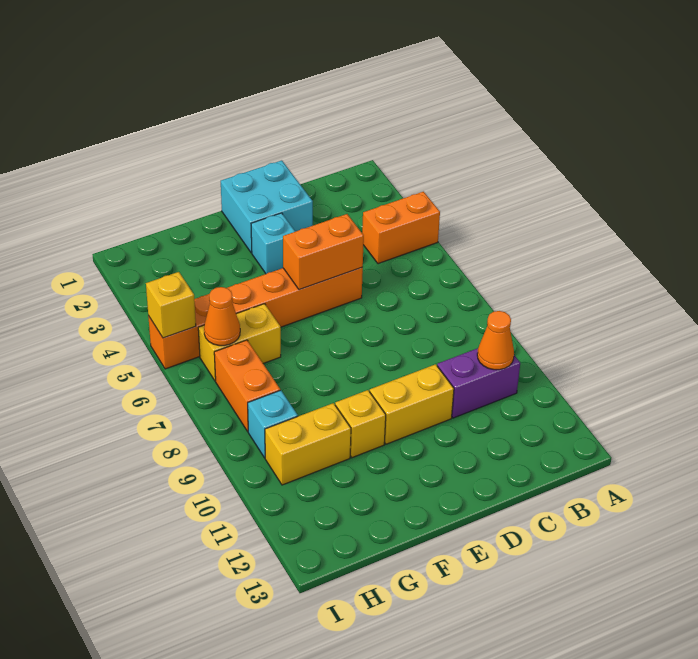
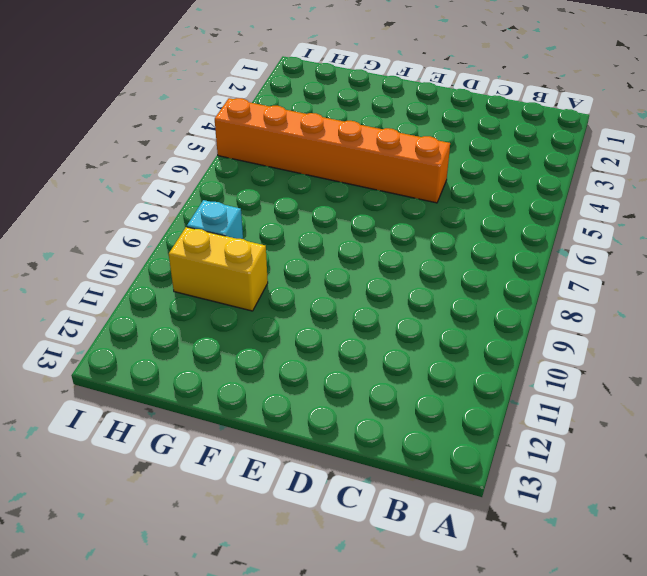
none -> orange brick A4:B4 level 1
none -> purple brick B10:C10 level 1
none -> cyan brick D1:E2 level 1

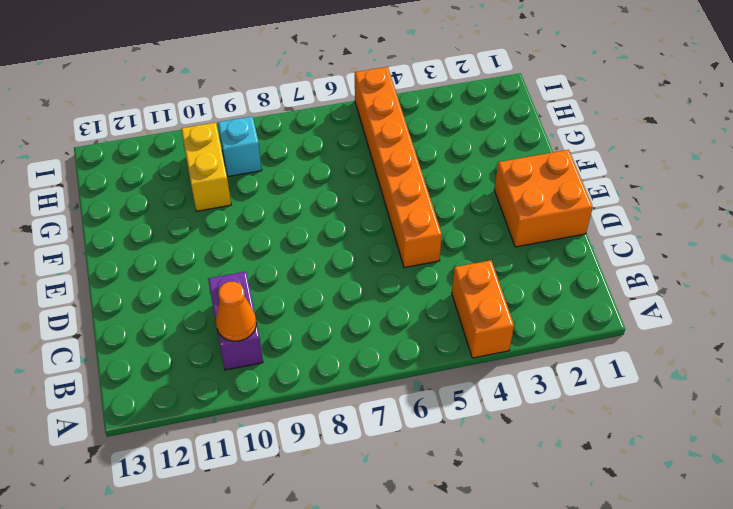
orange brick D1:E2 level 1 -> cyan brick D1:E2 level 1
none -> yellow brick D10:E10 level 1
none -> cyan brick E3 level 1
none -> yellow brick F10 level 1

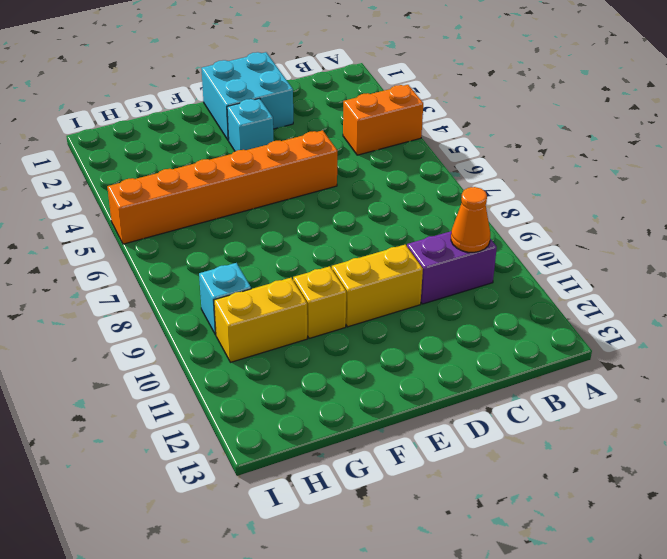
none -> yellow brick G6:H6 level 1
none -> orange brick H7:H8 level 1
none -> orange brick D5:E5 level 2

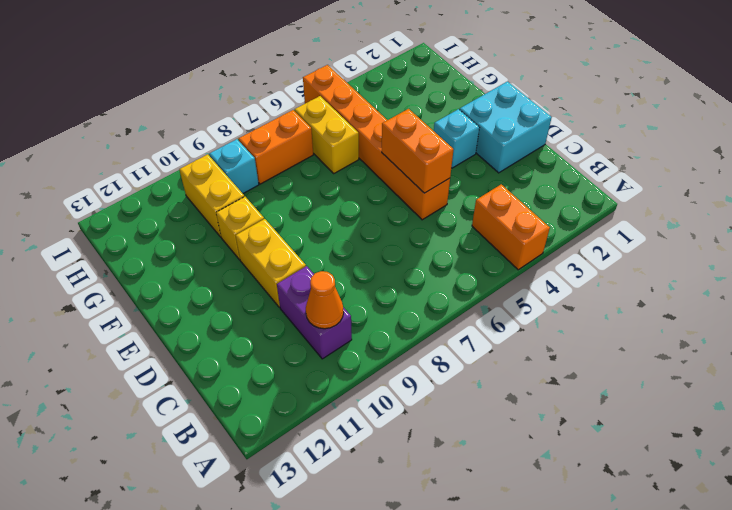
none -> orange cone H6 level 2
none -> yellow brick I5 level 2

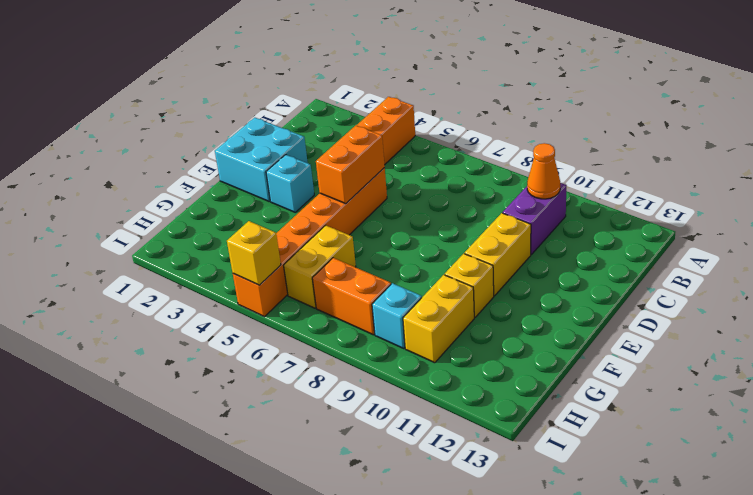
none -> orange cone H6 level 2

